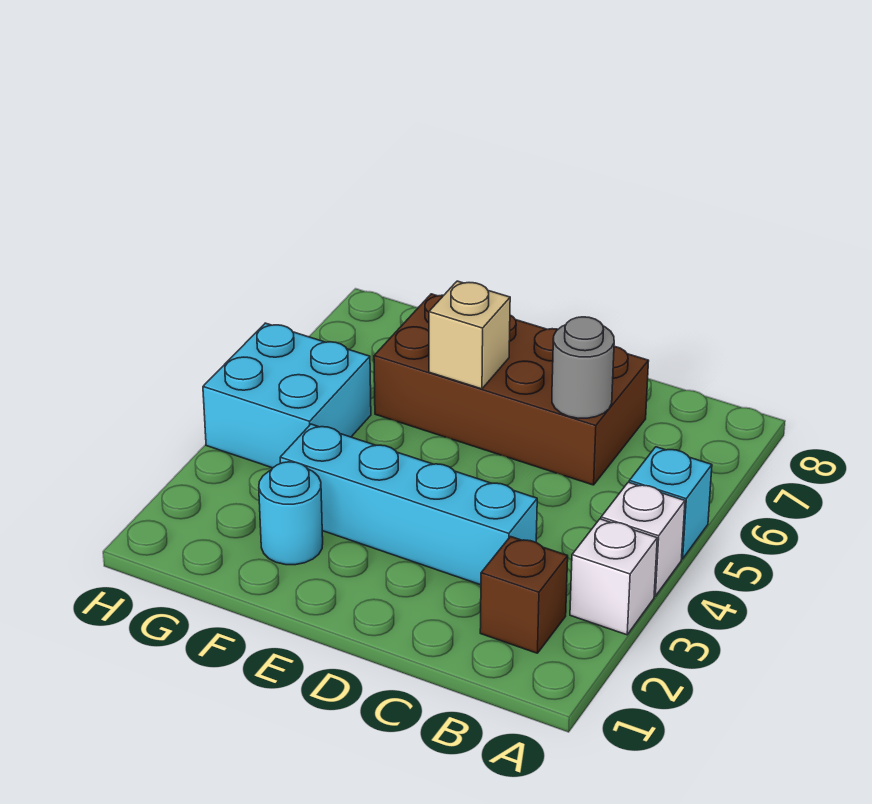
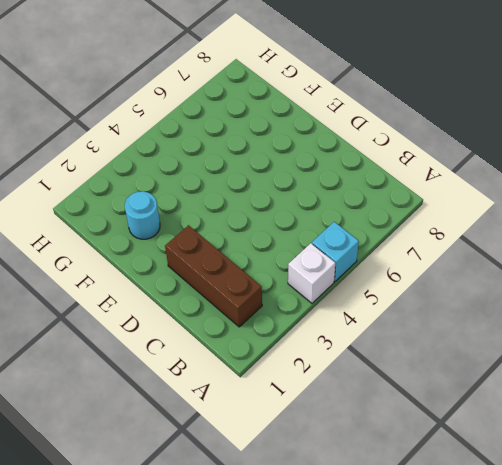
brown brick B2:D2 level 1 -> brown brick B2 level 1
none -> white brick A3 level 1
none -> cyan brick C3:F3 level 1

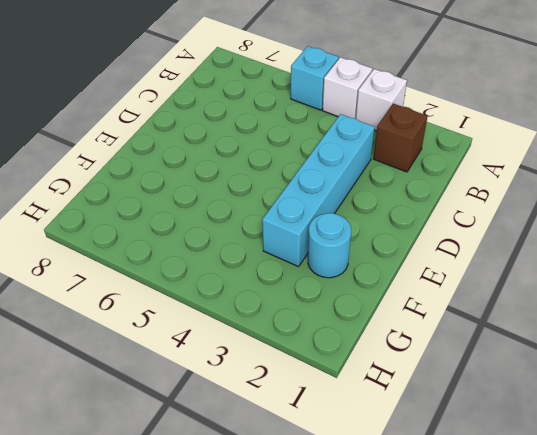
none -> brown brick C6:F7 level 1
none -> cyan brick G4:H5 level 1

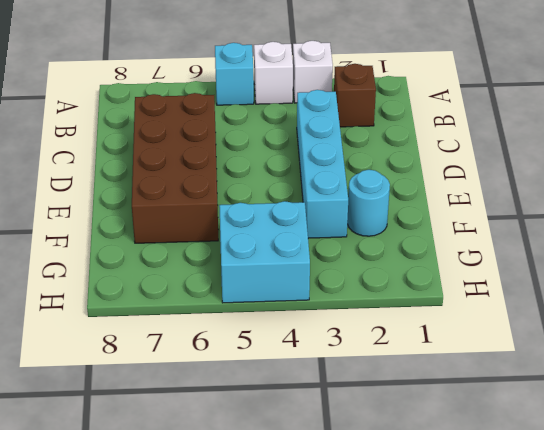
none -> grey round brick C6 level 2
none -> tan brick E6 level 2

